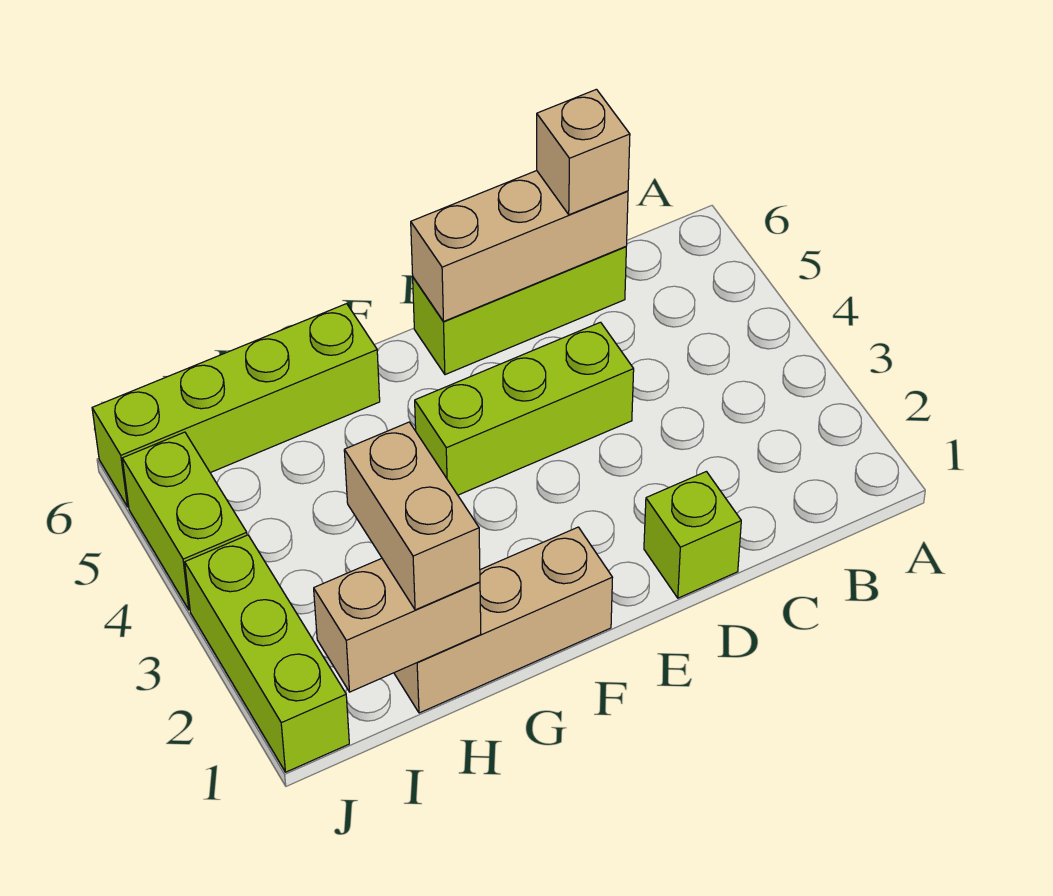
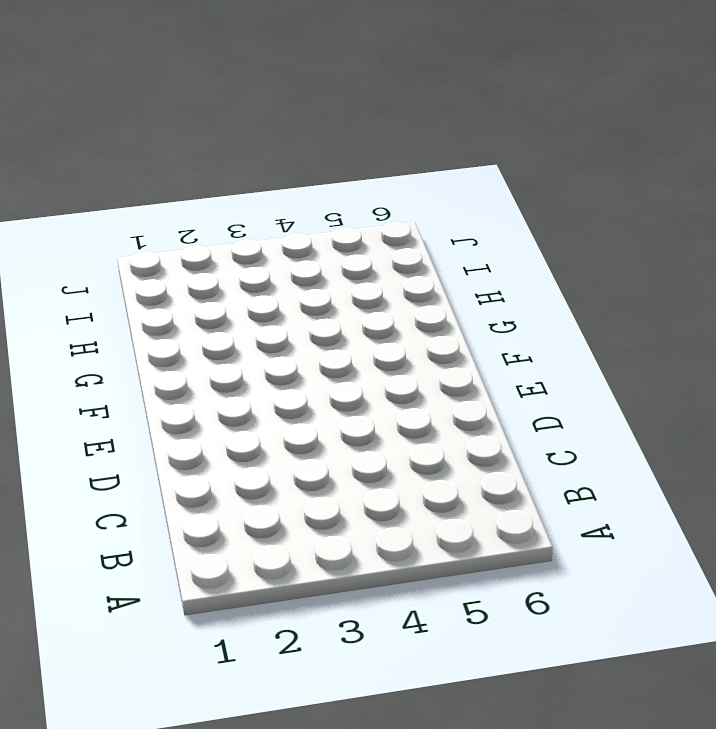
none -> lime brick C6:E6 level 1
none -> lime brick D1 level 1

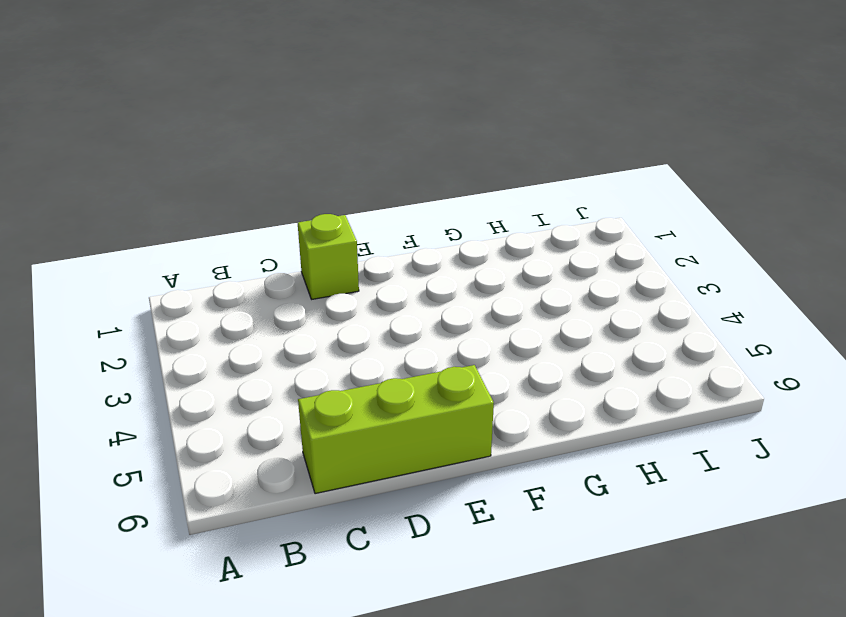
none -> lime brick D4:F4 level 1
none -> tan brick F1:H1 level 1

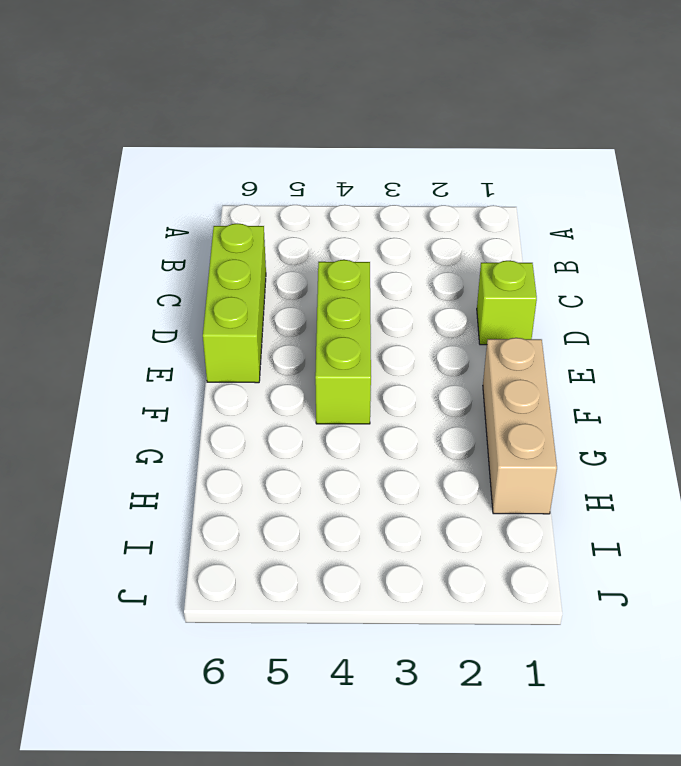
none -> lime brick G6:J6 level 1
none -> lime brick J1:J3 level 1

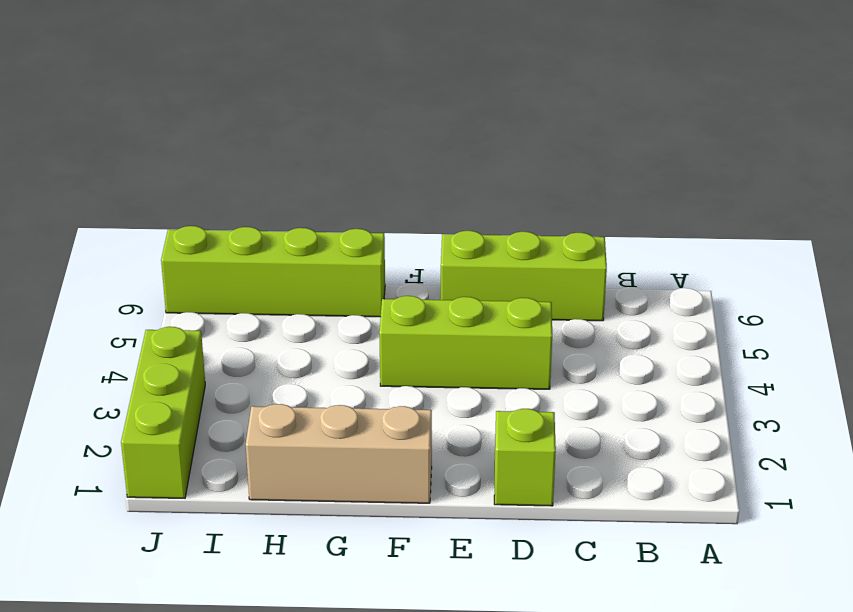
none -> lime brick J4:J5 level 1
none -> tan brick C6:E6 level 2

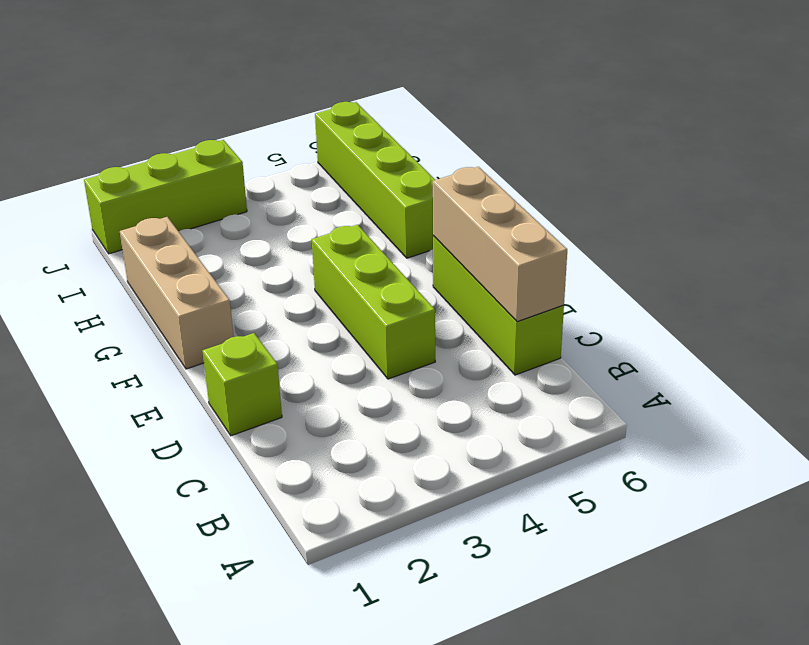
none -> lime brick J4:J5 level 1
none -> tan brick H1:I1 level 2

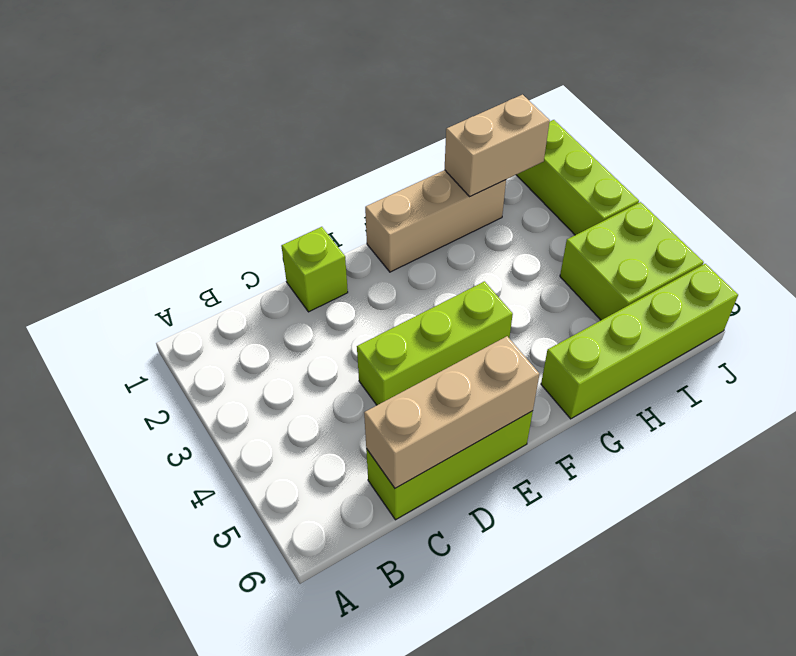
lime brick I4:J5 level 1 -> lime brick J4:J5 level 1
none -> tan brick C6 level 3
none -> tan brick H1:H2 level 3

